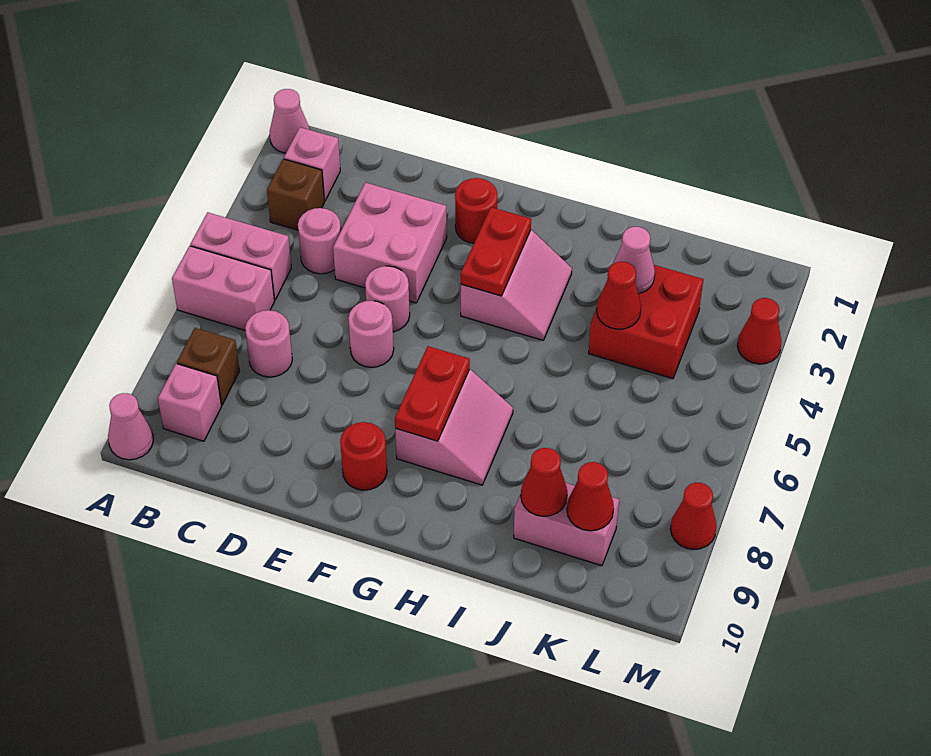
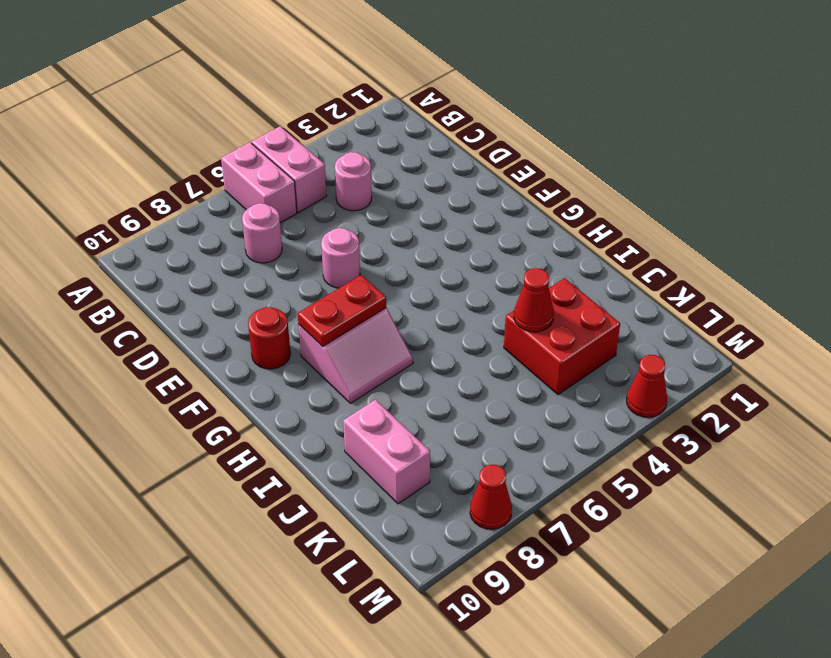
none -> pink cone A1 level 1
none -> pink cone A10 level 1
none -> pink brick B2 level 1

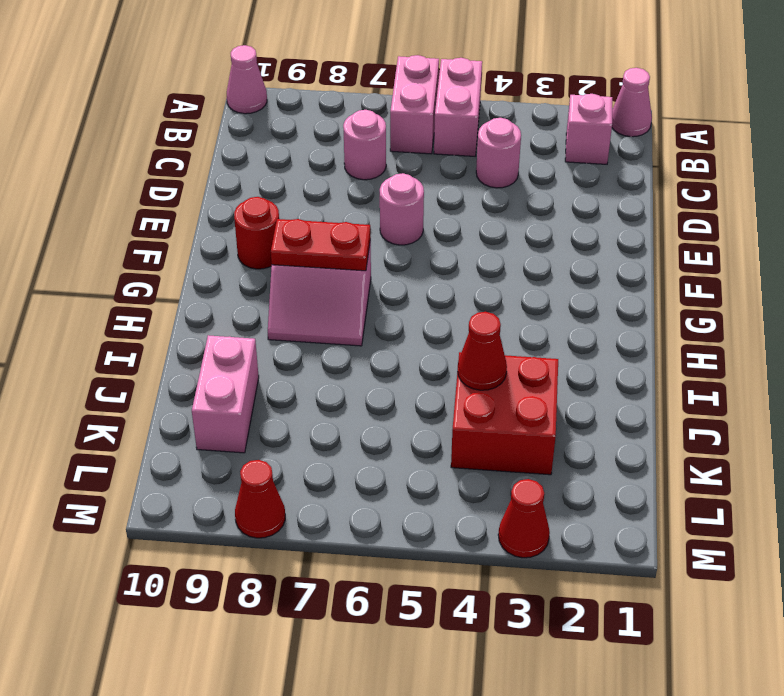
none -> brown brick B3 level 1
none -> brown brick B8 level 1
none -> pink brick B9 level 1

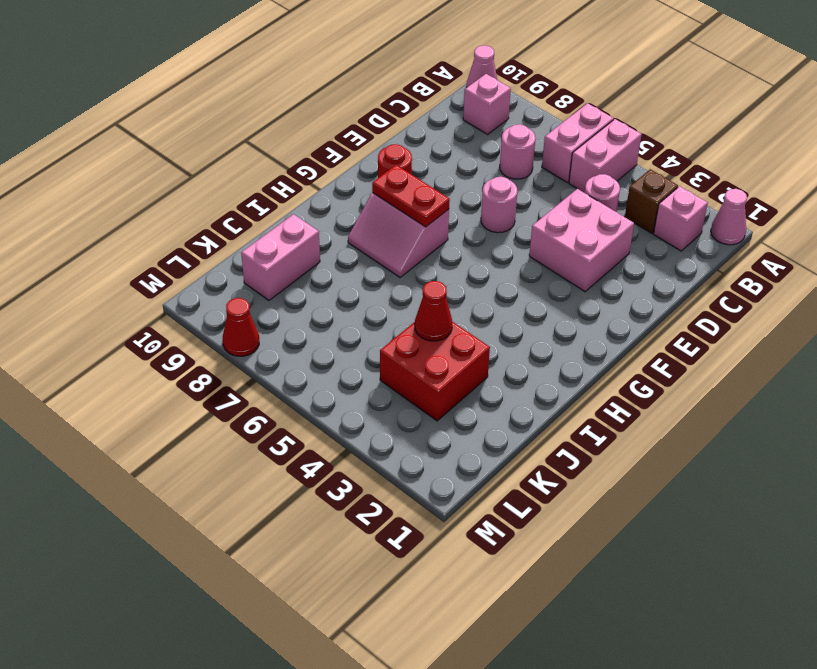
none -> brown brick B8 level 1
none -> pink round brick E5 level 1
none -> red round brick F2 level 1

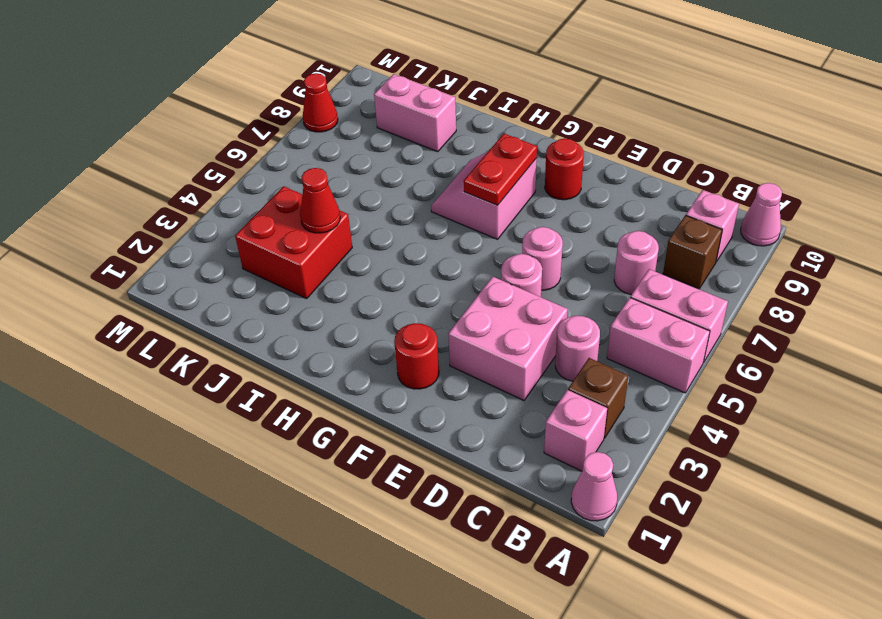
none -> pink slope G3:H4 level 1 top G
none -> red cone M3 level 1
none -> red plate G3:G4 level 2

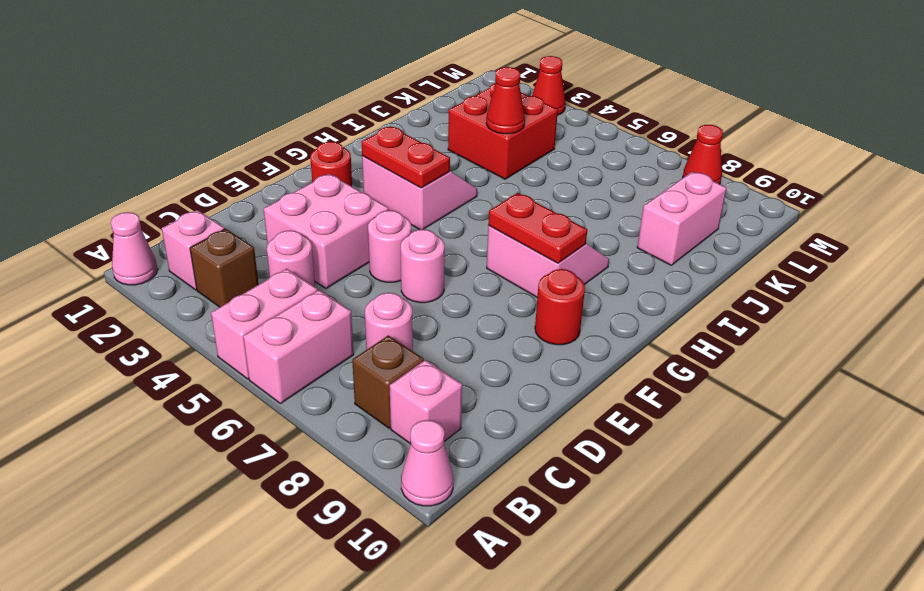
none -> pink cone J3 level 2
none -> red cone J9 level 2
none -> red cone K9 level 2

